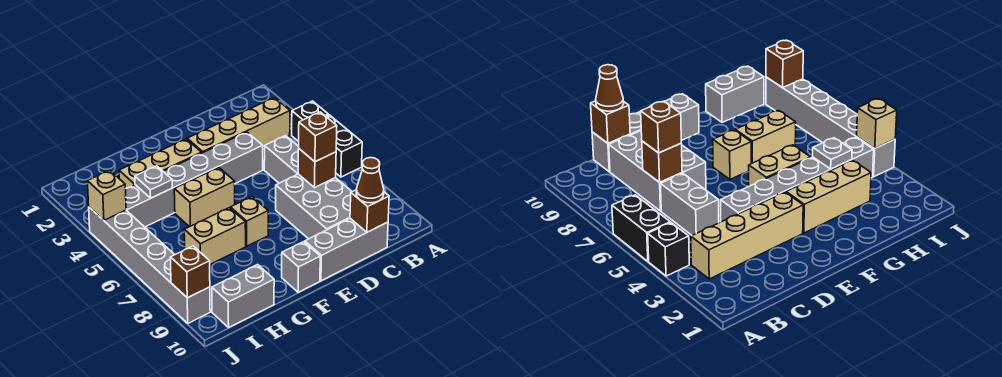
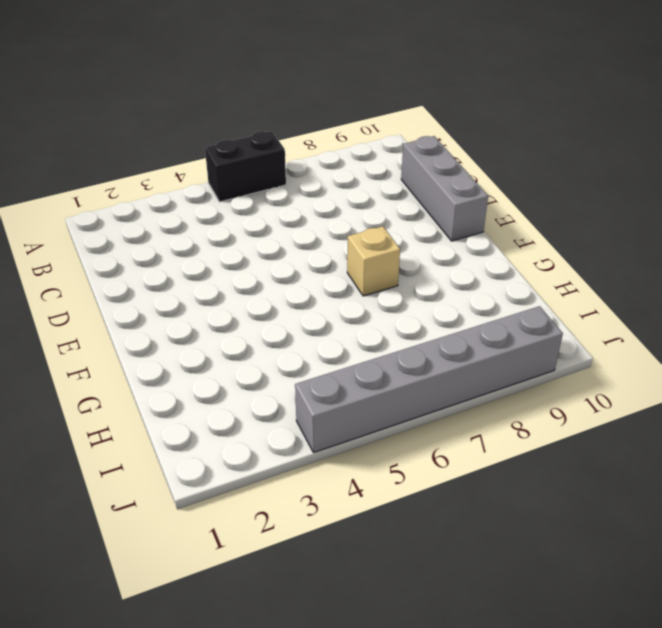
none -> black brick A4 level 1
none -> tan brick B3:E3 level 1
none -> grey brick C5:C6 level 1

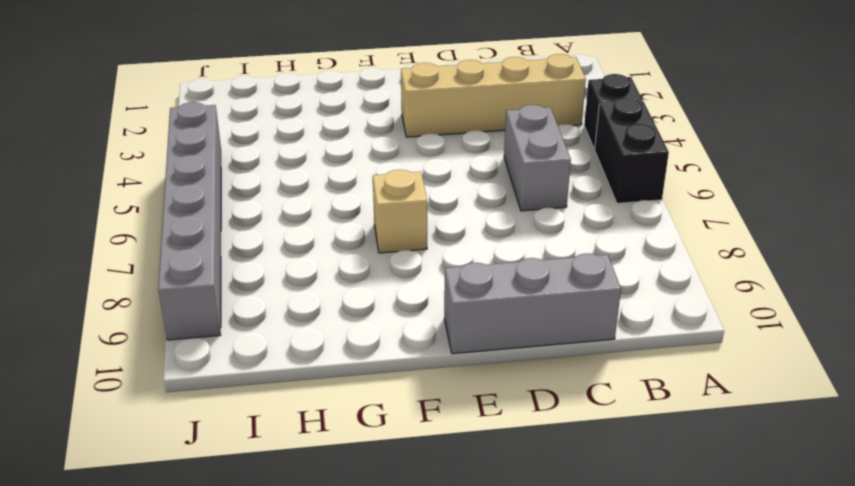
none -> grey brick C7:D9 level 1
none -> grey brick D4:I4 level 1
none -> tan brick F3:H3 level 1

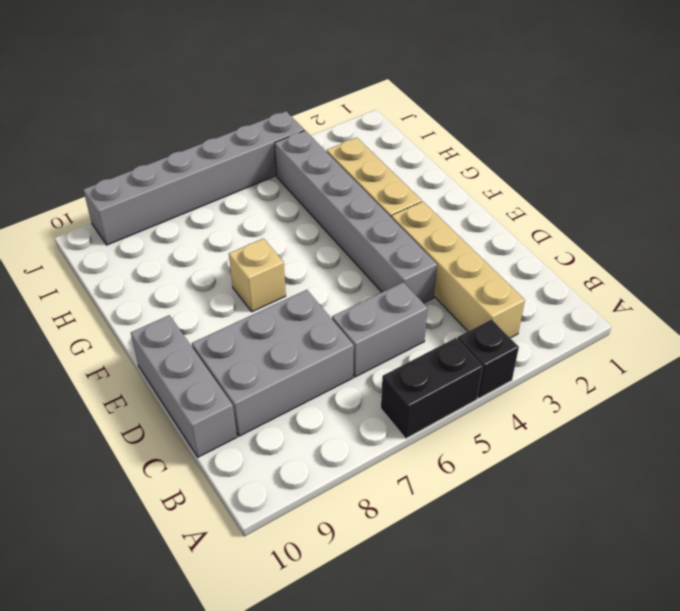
none -> tan brick F5:G5 level 1
none -> grey brick F10 level 1
none -> tan brick G7:H7 level 1

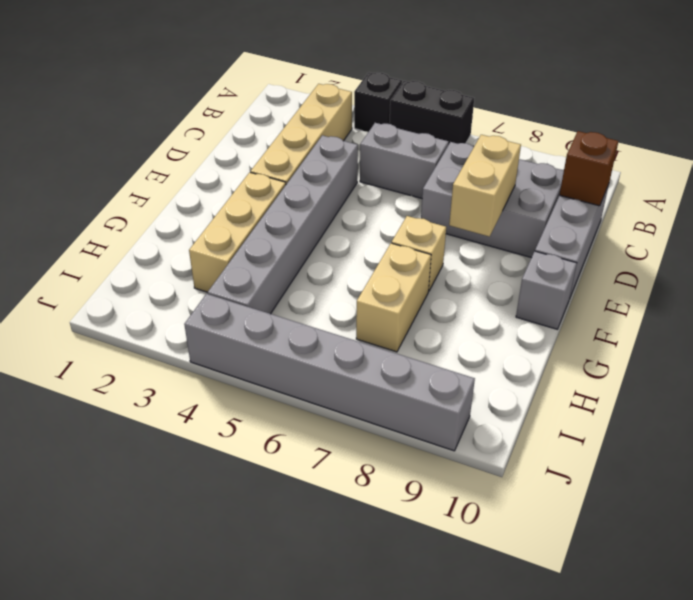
tan brick D8:E8 level 2 -> tan brick F5:G5 level 1
none -> grey brick H10:I10 level 1
none -> brown brick C7 level 2
none -> grey plate H4 level 2

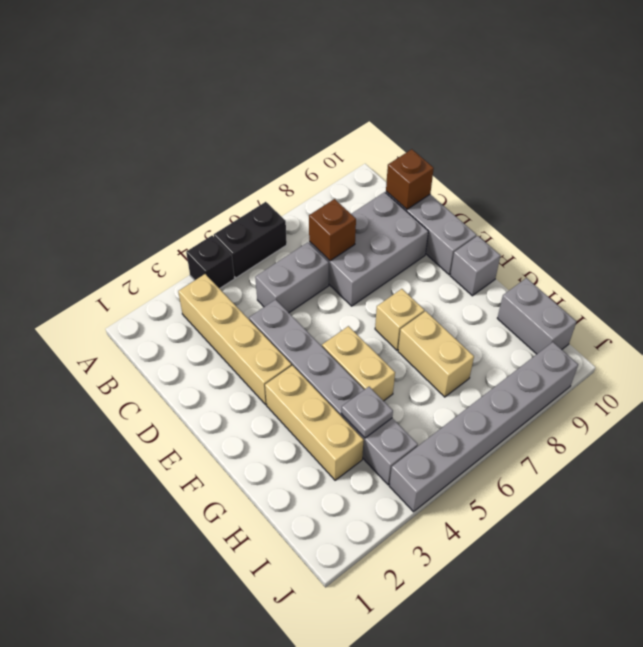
none -> tan brick J4 level 2
none -> brown brick J9 level 2
none -> brown brick C7 level 3

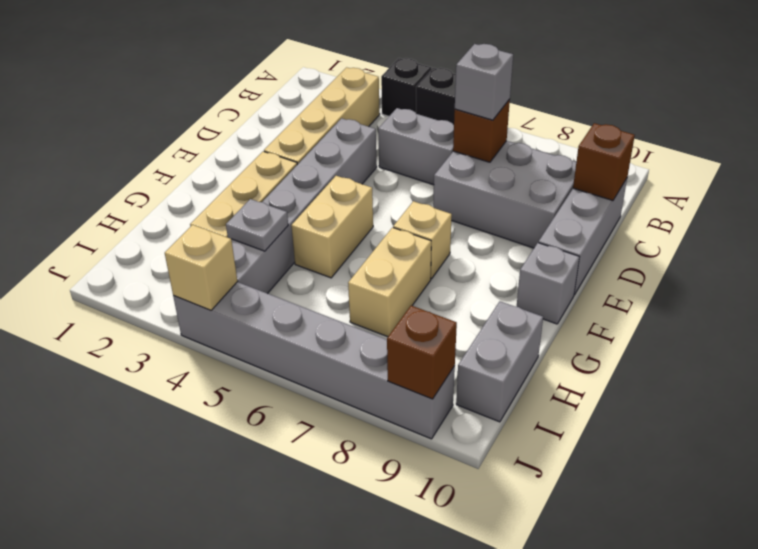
grey brick C7 level 3 -> brown brick C7 level 3
none -> brown cone C10 level 3

